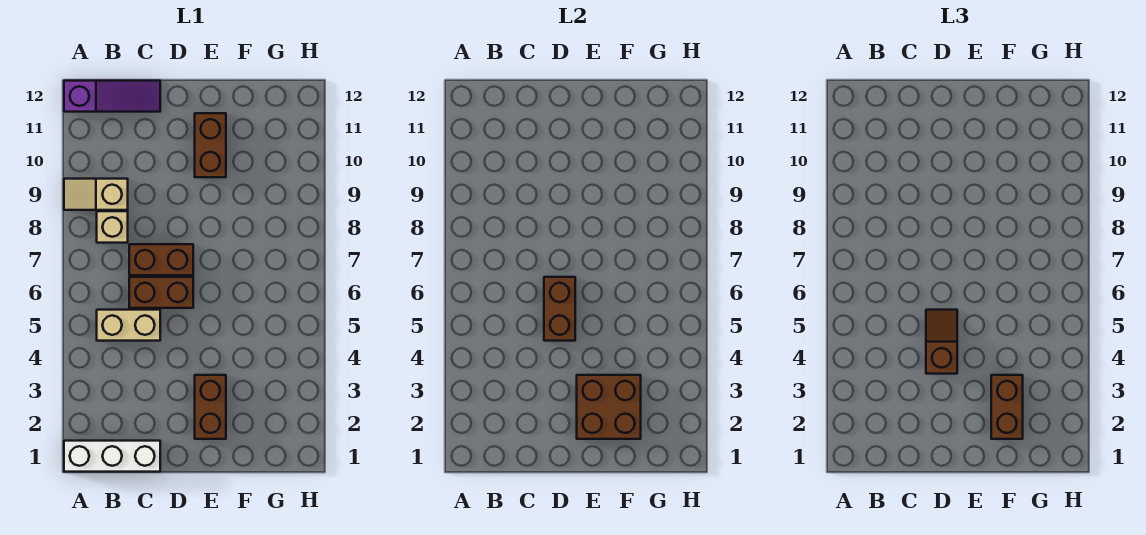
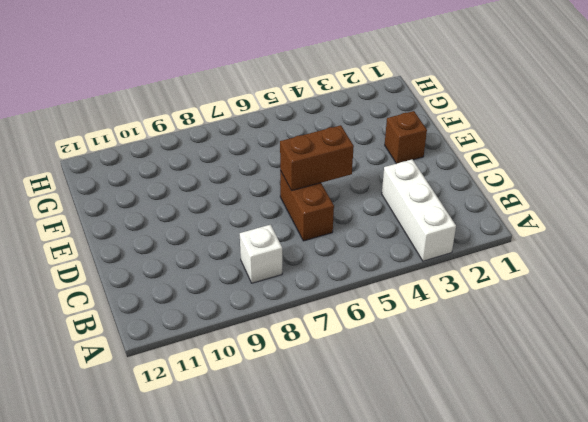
white brick A3:C3 level 1 -> white brick A1:C1 level 1
white brick B8 level 1 -> tan brick B8 level 1
brown brick E2 level 1 -> brown brick E2:E3 level 1
none -> tan slope A9:B9 level 1 top B
none -> purple slope A12:C12 level 1 top A
none -> tan brick B5:C5 level 1

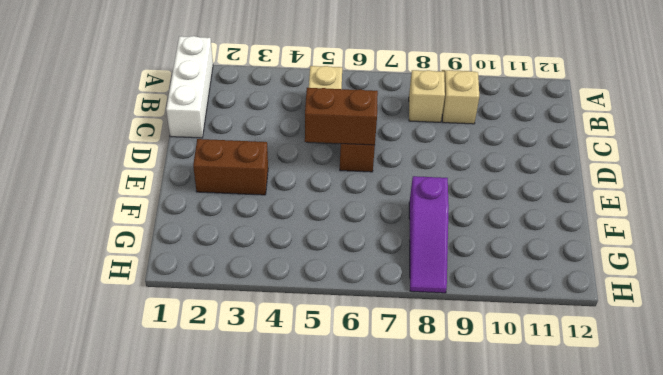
purple slope F8:H8 level 1 top F -> purple slope A12:C12 level 1 top A
none -> brown brick C7:D7 level 1
none -> brown brick E10:E11 level 1
none -> brown brick E2:F3 level 2

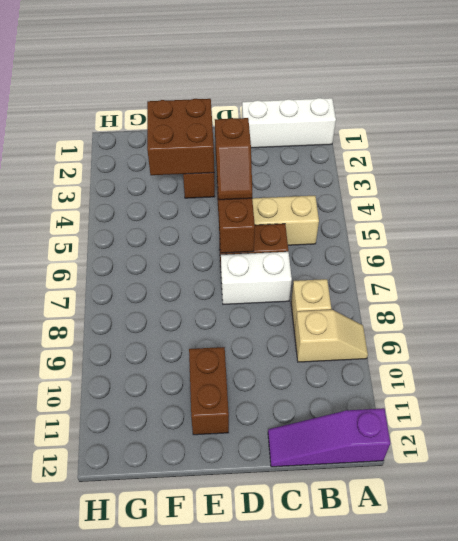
white brick C7:D7 level 1 -> brown brick C7:D7 level 1
none -> brown brick F2:F3 level 3

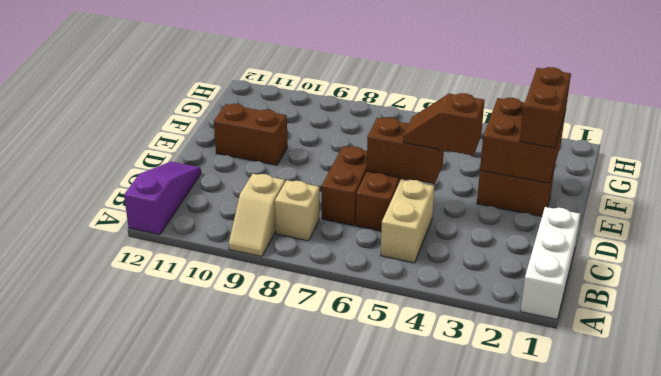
brown brick E2:F2 level 3 -> brown brick F2:F3 level 3

